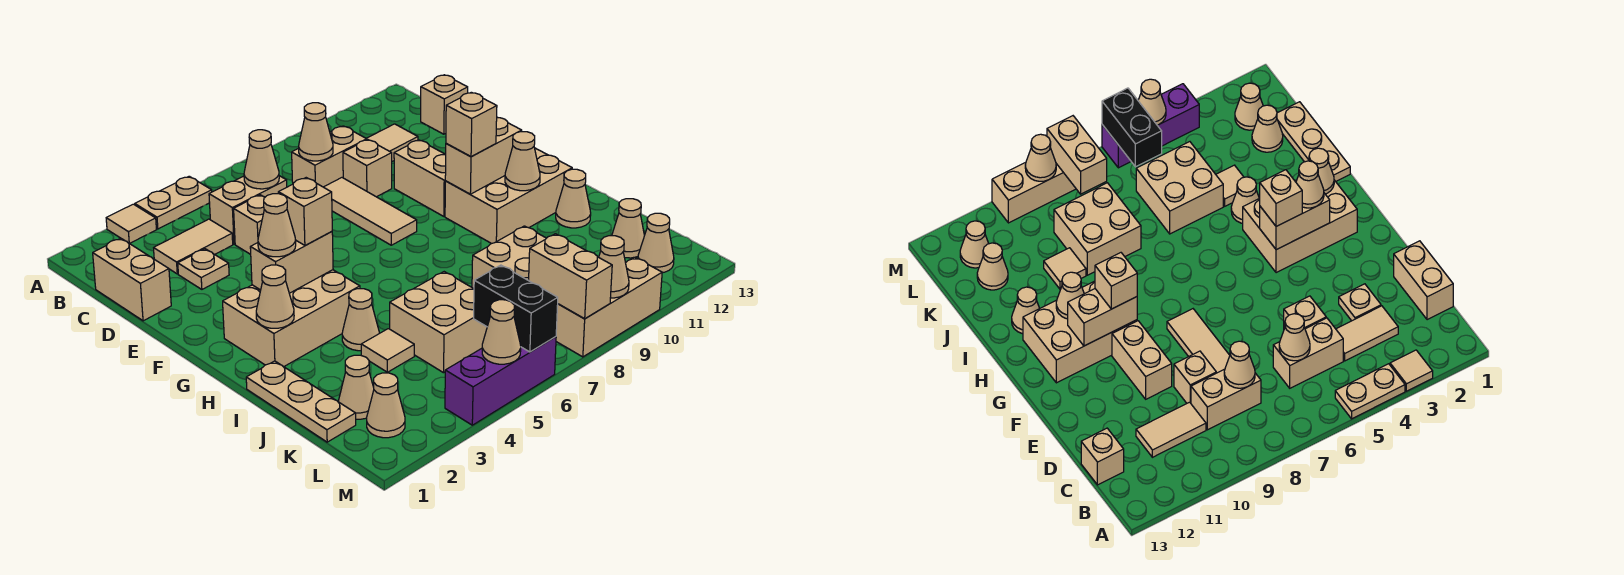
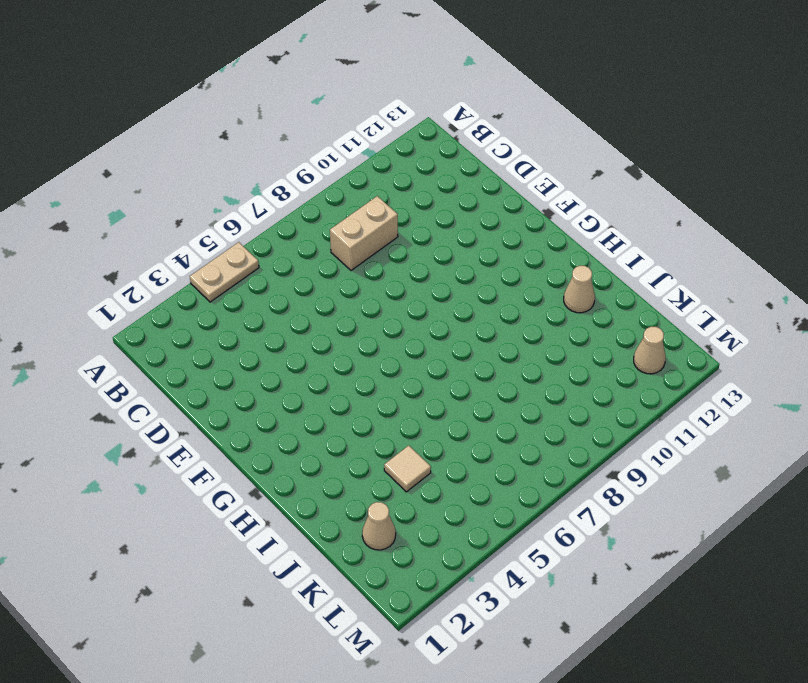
none -> tan tile A3 level 1
none -> tan brick C1:D1 level 1
none -> tan tile C3:C4 level 1
none -> tan brick C5:C6 level 1

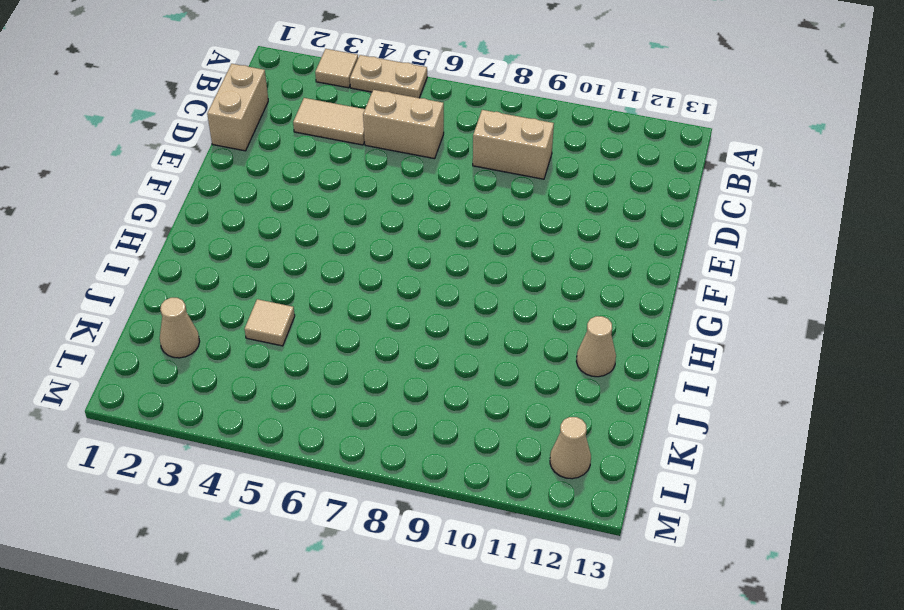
none -> tan tile C10:C11 level 1
none -> tan brick C13 level 1
none -> tan plate D3 level 1
none -> tan brick D5 level 1

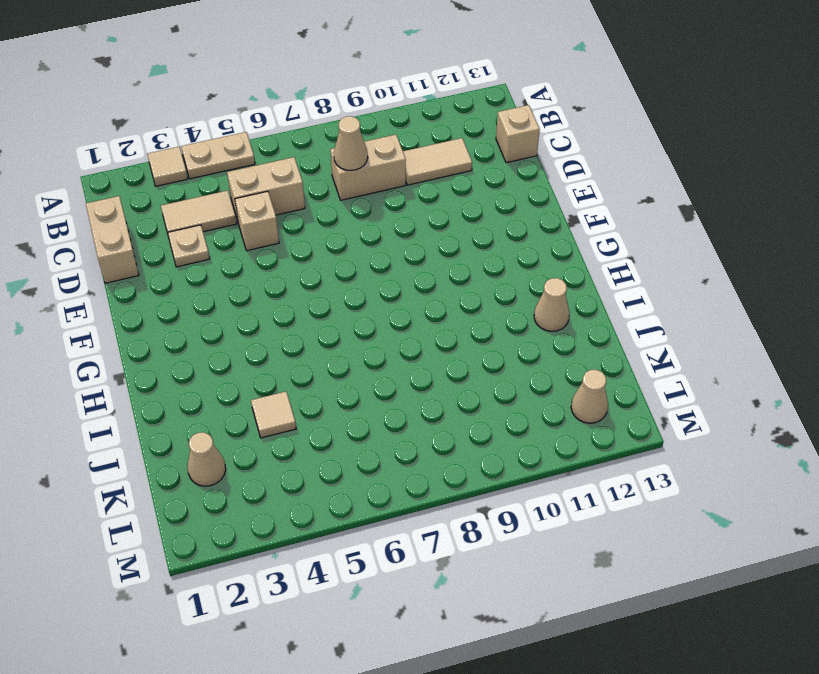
none -> tan tile D8:F8 level 1
none -> tan brick D9 level 1
none -> tan brick E10:F10 level 1
none -> tan brick G2:H4 level 1

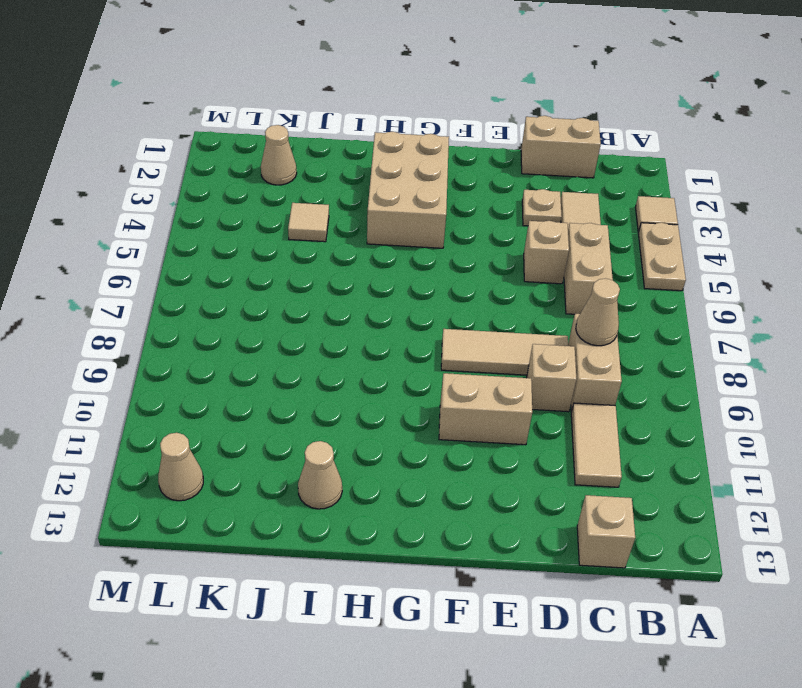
none -> tan brick G10:H12 level 1
none -> tan plate I1:K1 level 1
none -> tan cone I4 level 1
none -> tan brick J5:K6 level 1

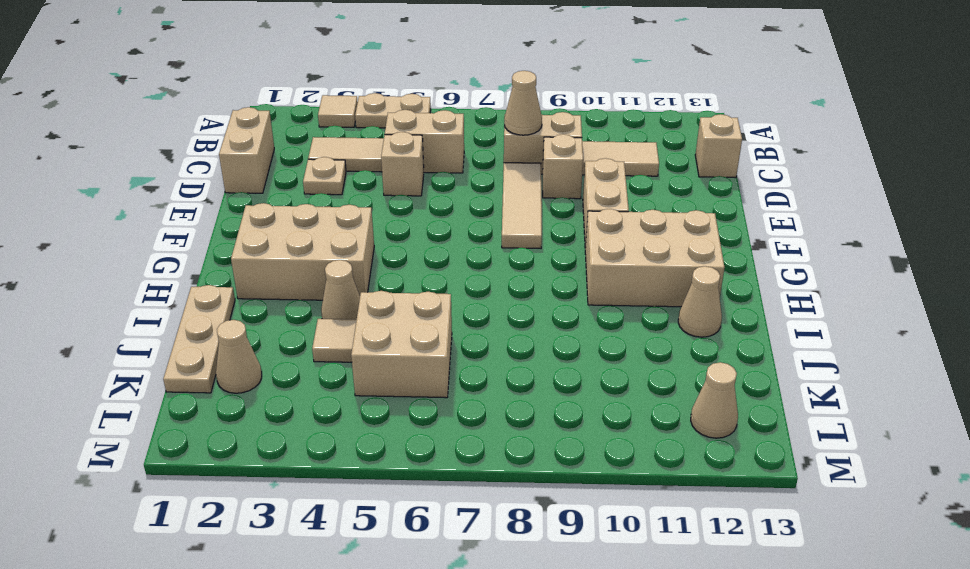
none -> tan brick J8:K9 level 1
none -> tan tile J10 level 1
none -> tan cone K12 level 1
none -> tan cone L2 level 1

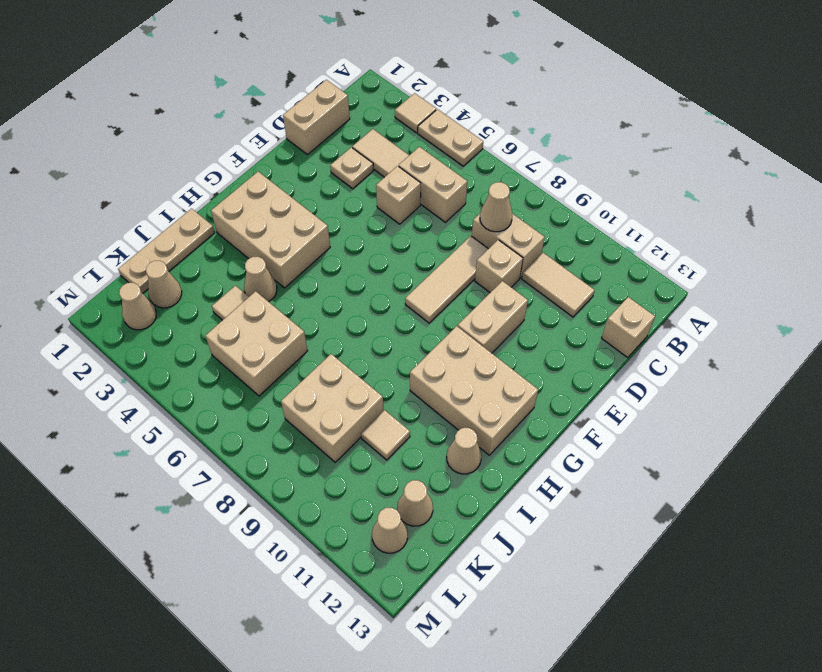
none -> purple brick M4:M6 level 1
none -> tan brick M8:M10 level 1
none -> tan cone C6 level 2
none -> tan brick G3:G4 level 2

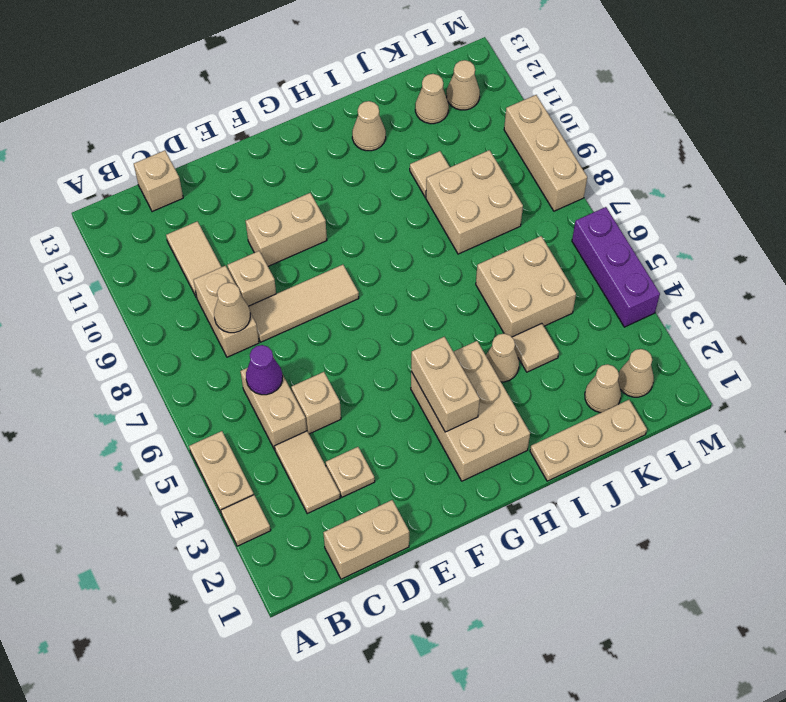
purple cone C6 level 2 -> tan cone C6 level 2
none -> tan brick G10:H12 level 1
none -> tan brick G10:G11 level 2
none -> tan cone H2 level 2
none -> tan cone H11 level 2

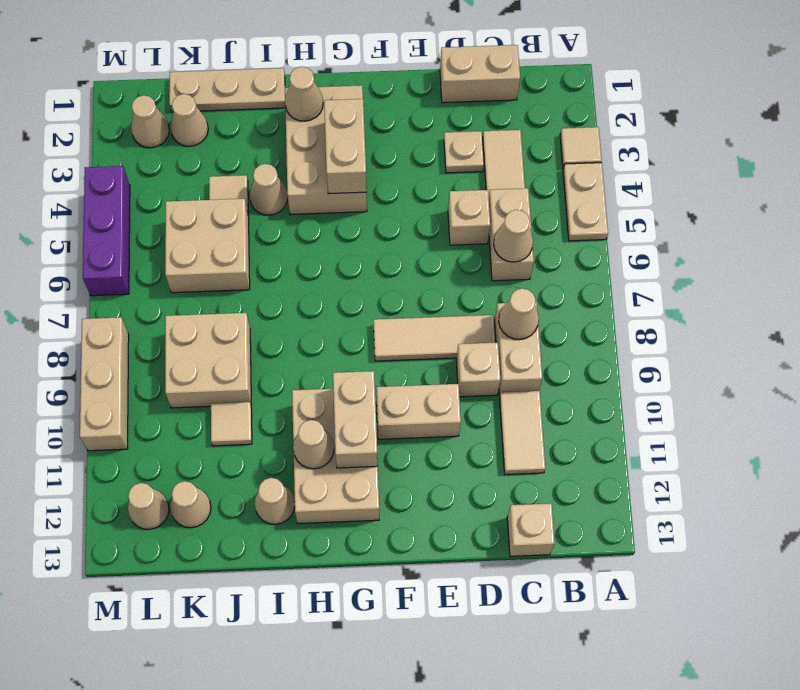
none -> black brick L6:M6 level 2
none -> tan brick L8:M8 level 2
none -> tan cone M5 level 2
none -> tan cone M9 level 2

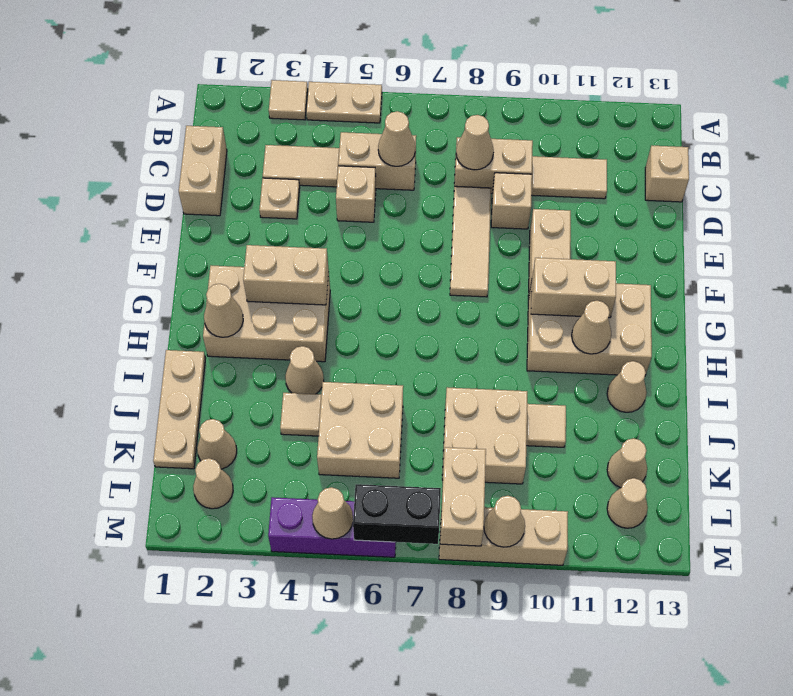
black brick M6:M7 level 2 -> black brick L6:M6 level 2
none -> tan cone G3 level 3
none -> tan brick G4 level 3
none -> tan brick G10 level 3

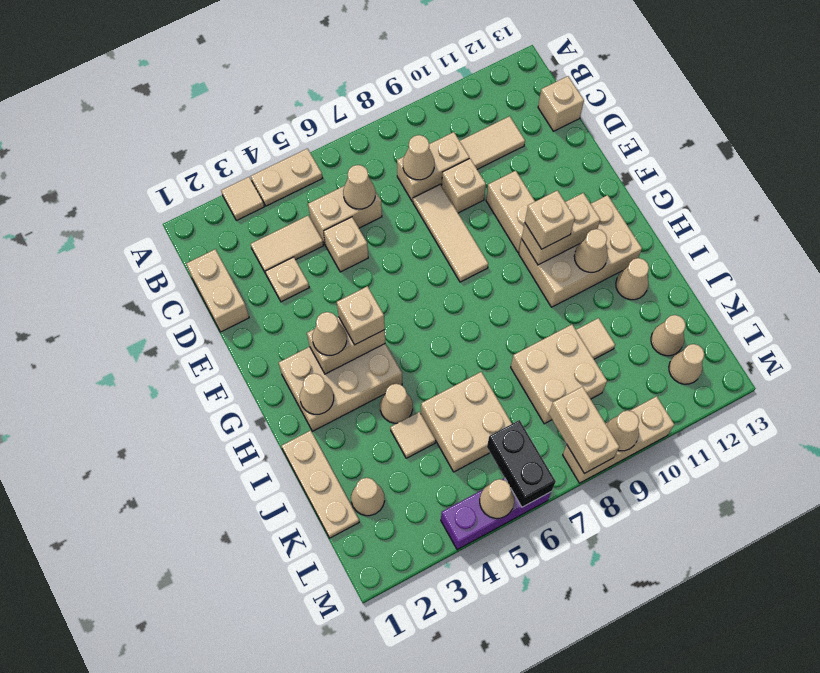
none -> tan cone L2 level 1

